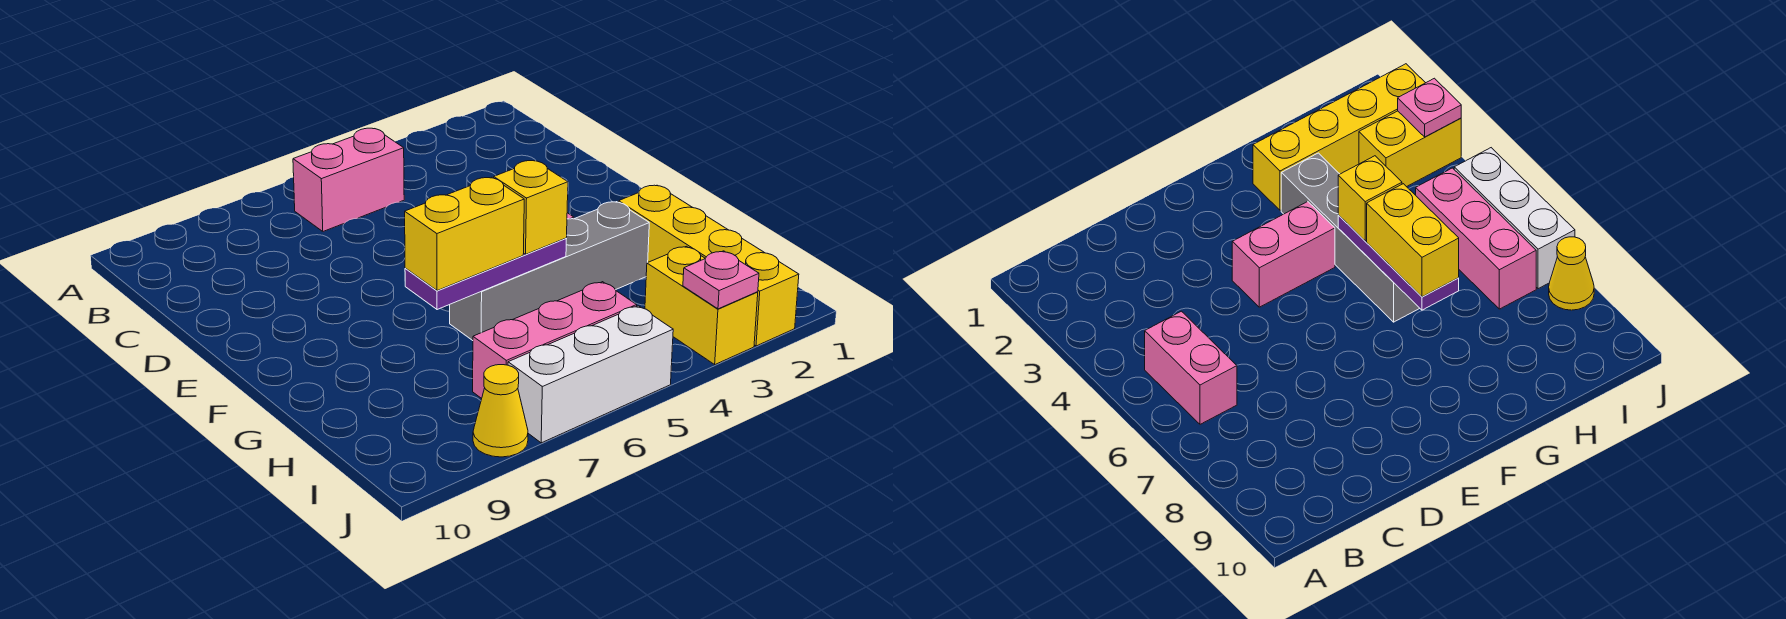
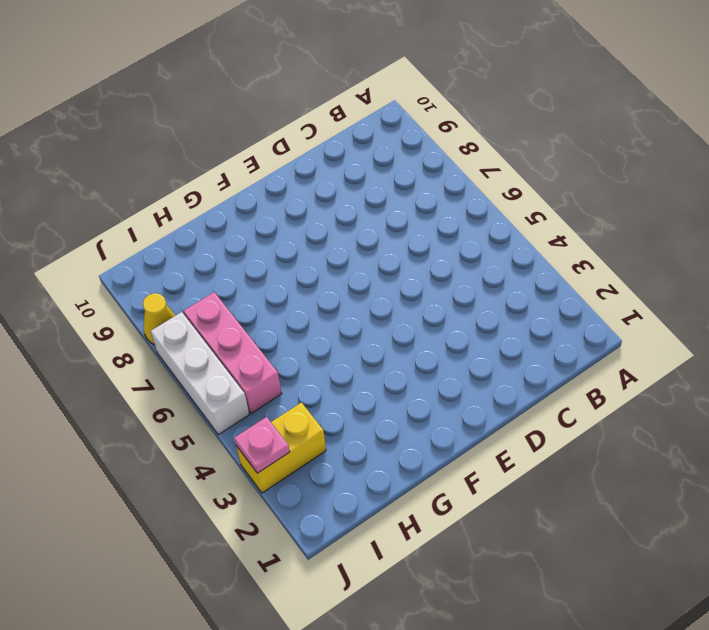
none -> pink brick B5:B6 level 1
none -> pink brick E4:F4 level 1
none -> yellow brick G2:J2 level 1

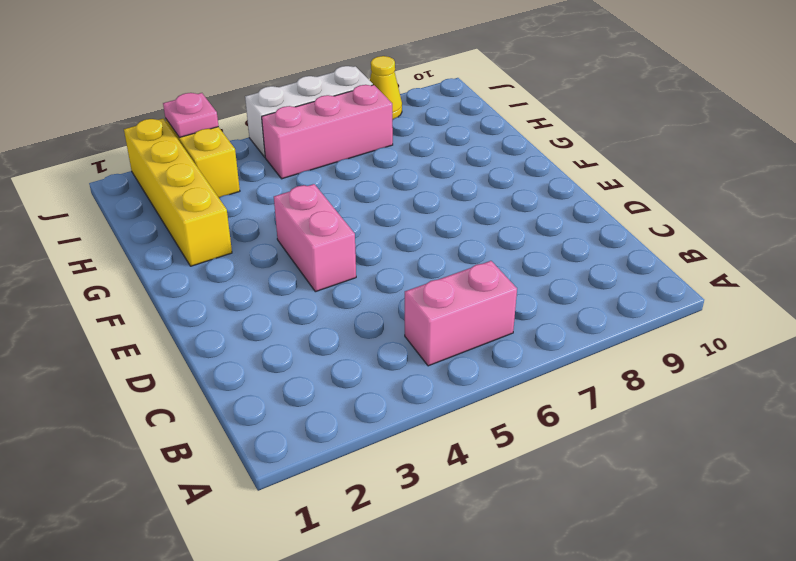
none -> grey brick G3:G6 level 1
none -> purple plate G5:G7 level 2
none -> yellow brick G5 level 3

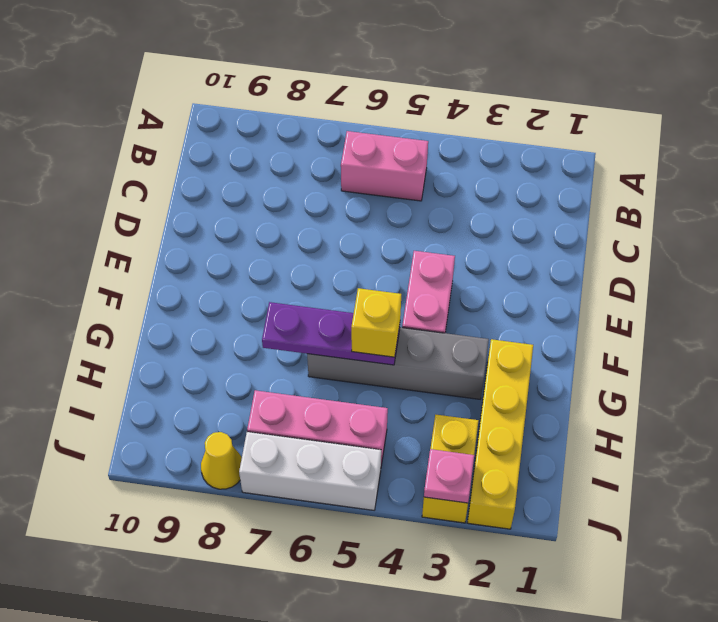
none -> yellow brick G6:G7 level 3

